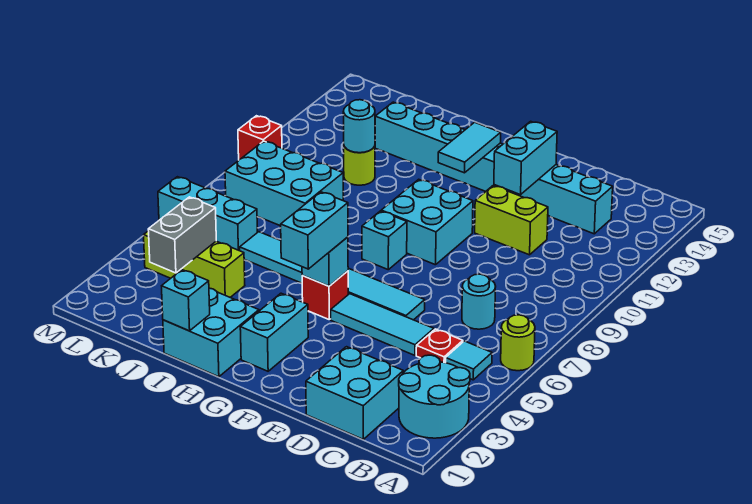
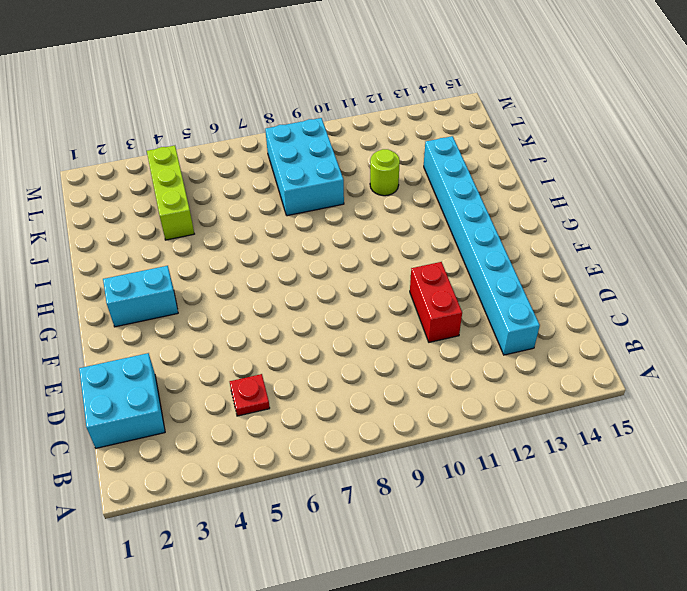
red brick D11:E11 level 1 -> lime brick D11:E11 level 1
none -> cyan round brick A2:B3 level 1
none -> lime round brick A6 level 1
none -> cyan tile B5 level 1

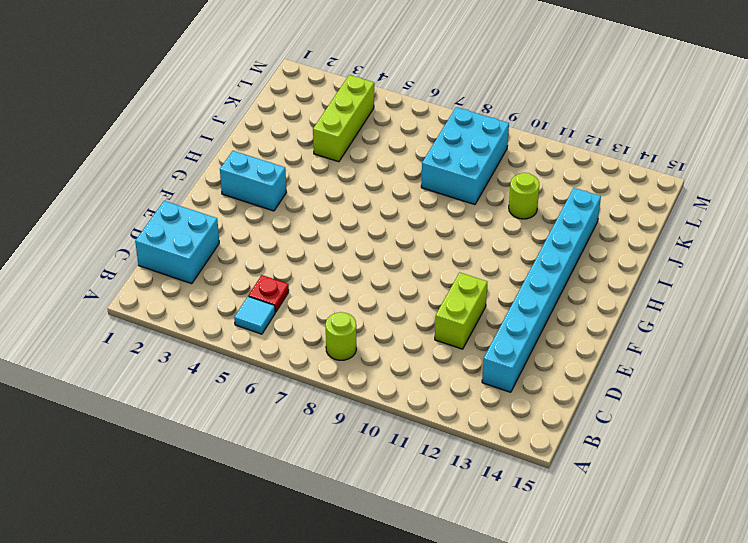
lime round brick B8 level 1 -> lime round brick A6 level 1
none -> cyan round brick A2:B3 level 1
none -> cyan round brick C7 level 1
none -> cyan tile D5:F5 level 1

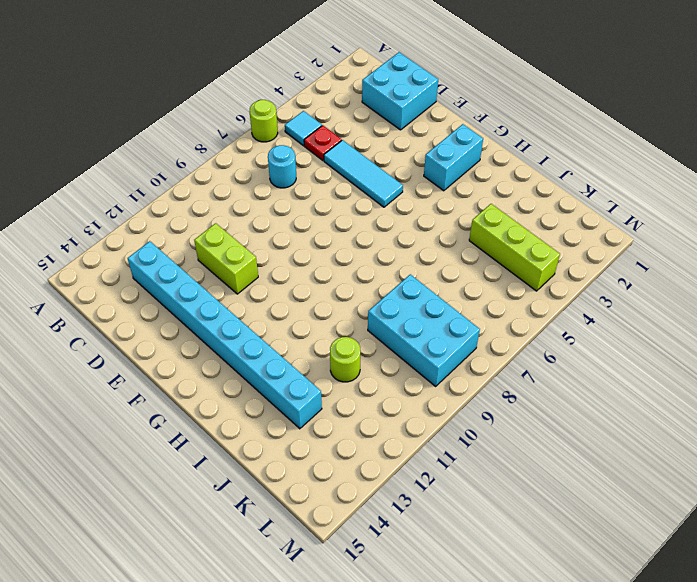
none -> cyan round brick A2:B3 level 1
none -> cyan tile E6:J6 level 1
none -> cyan brick F9:G10 level 1

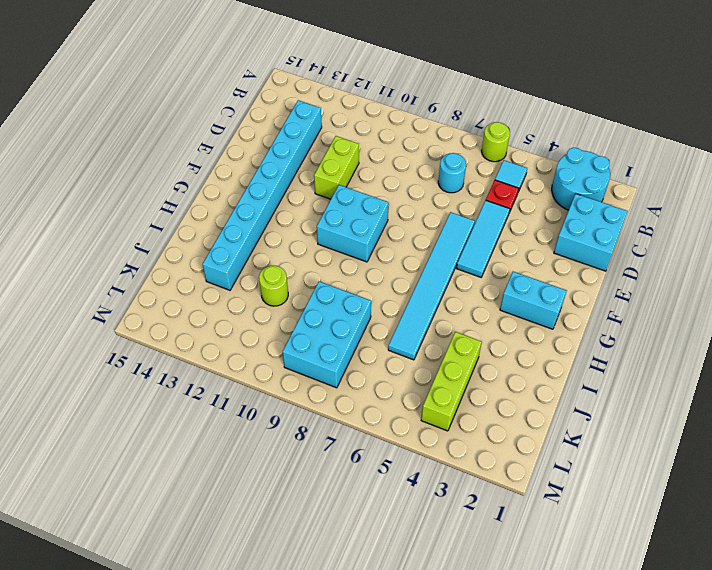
none -> red brick G5 level 1
none -> cyan brick G8 level 1
none -> cyan brick H1:I2 level 1

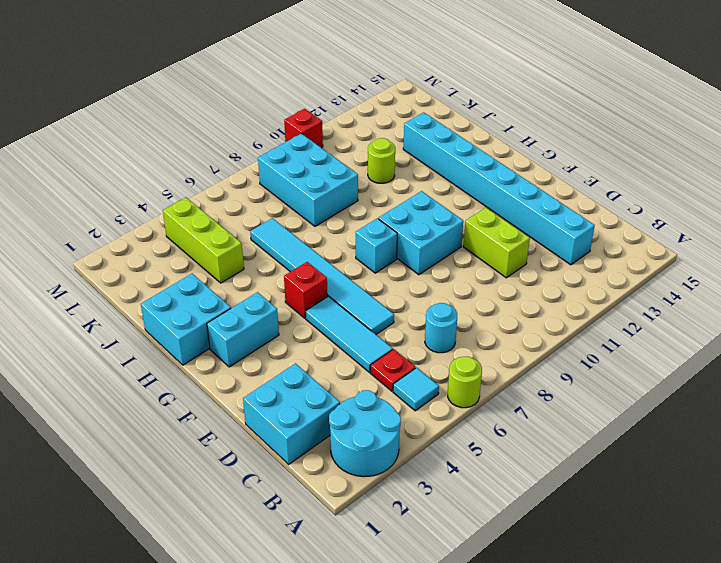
none -> cyan brick K6:M6 level 1
none -> cyan brick E12:E13 level 2
none -> cyan brick G5 level 2

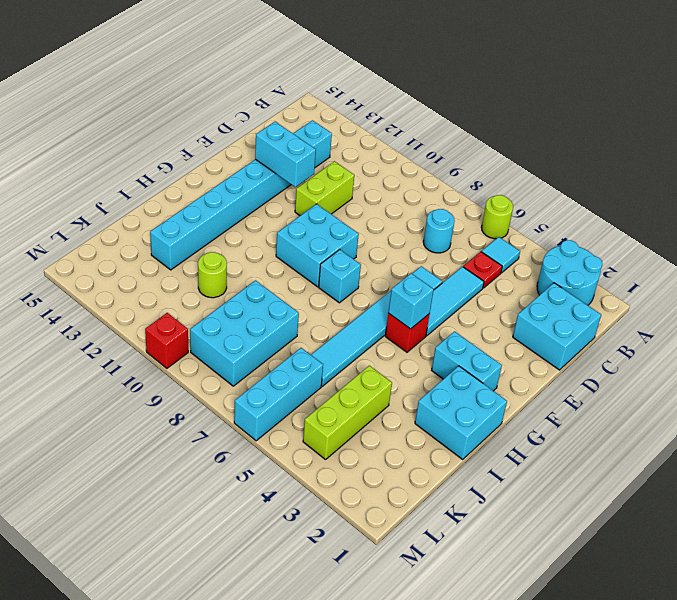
none -> cyan tile G12:G13 level 2
none -> cyan brick I1 level 2
none -> cyan round brick J11 level 2

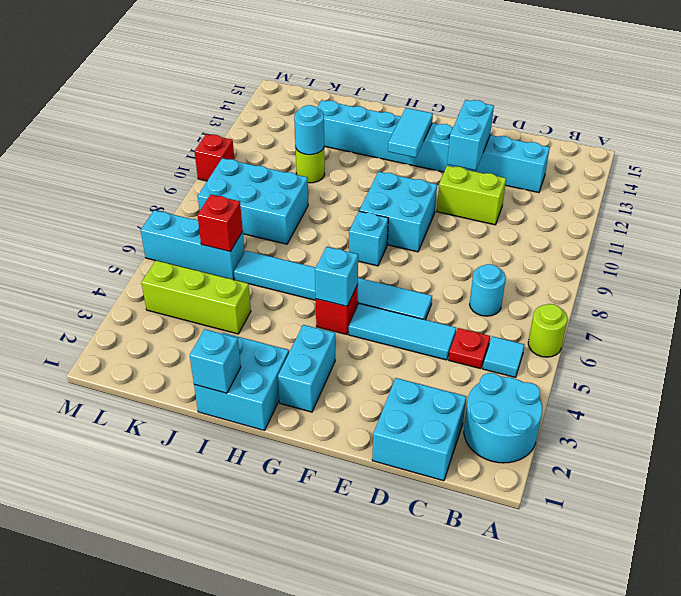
red brick K6 level 2 -> none
none -> grey brick K3:K4 level 2
none -> cyan brick G4:G5 level 3

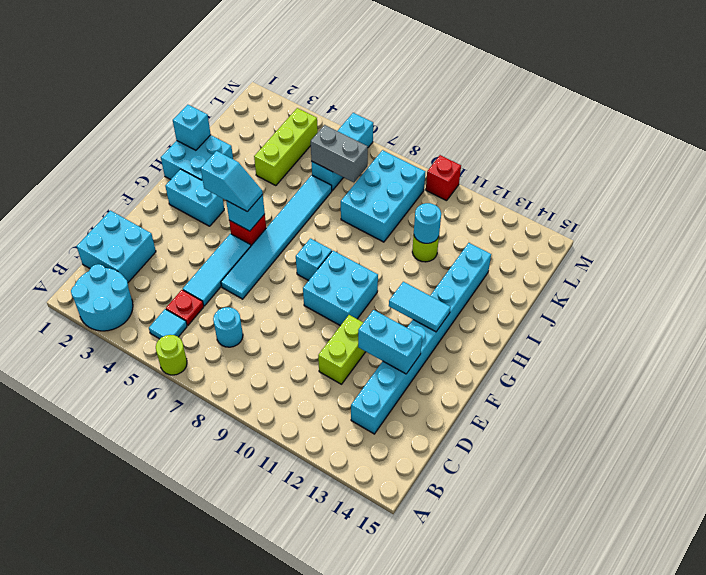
cyan slope G4:G5 level 3 top 4 -> cyan brick G4:G5 level 3
grey brick K6:K7 level 2 -> grey brick K3:K4 level 2

